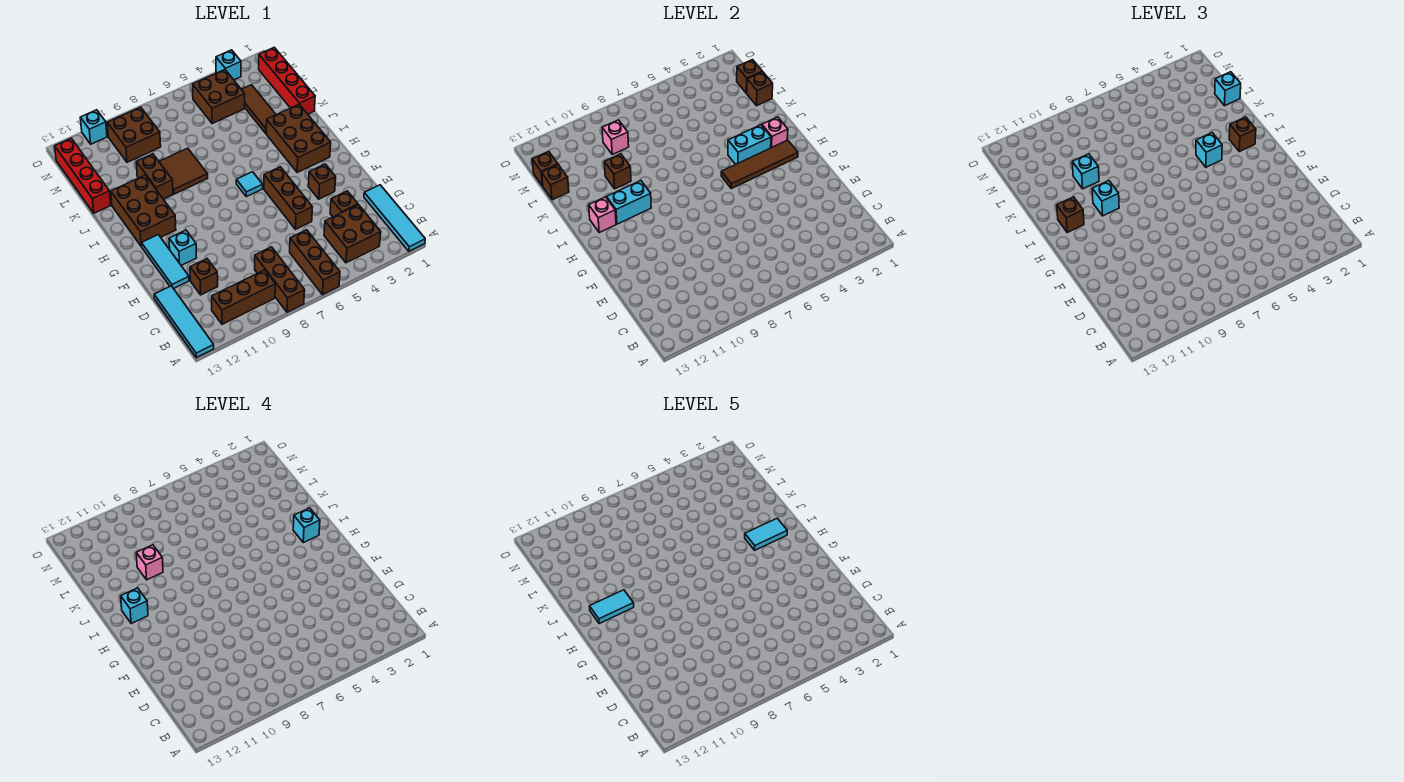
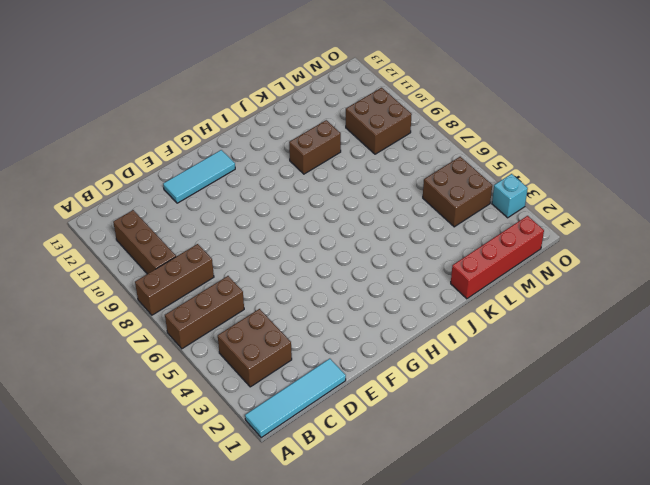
none -> cyan tile A13:D13 level 1
none -> brown brick D3 level 1
none -> brown brick D11 level 1
none -> brown brick E5:G5 level 1

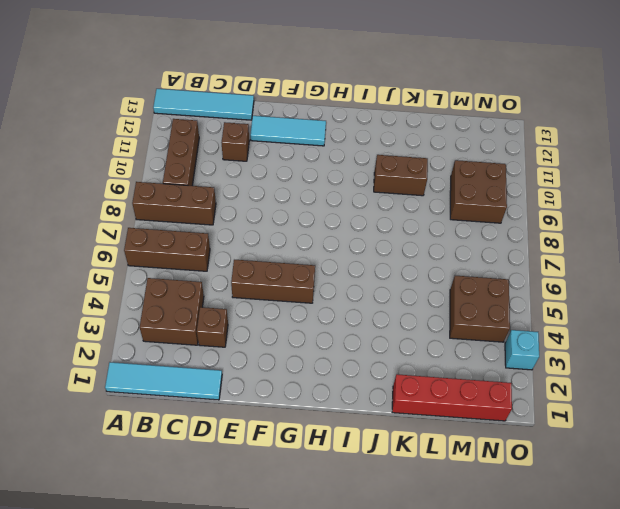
none -> brown brick F3 level 1
none -> cyan brick F11 level 1
none -> brown brick H2:J3 level 1
none -> cyan tile H6 level 1

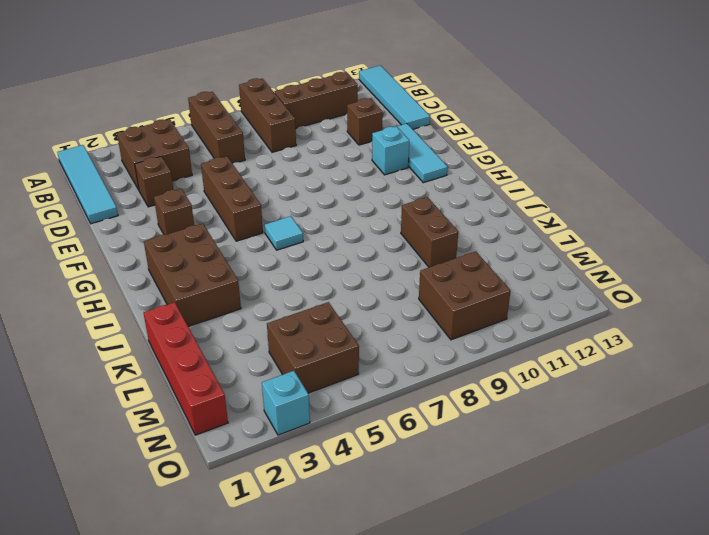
none -> brown brick H11:J12 level 1
none -> brown tile J8:K9 level 1
none -> brown tile K3:M3 level 1
none -> red brick K13:N13 level 1

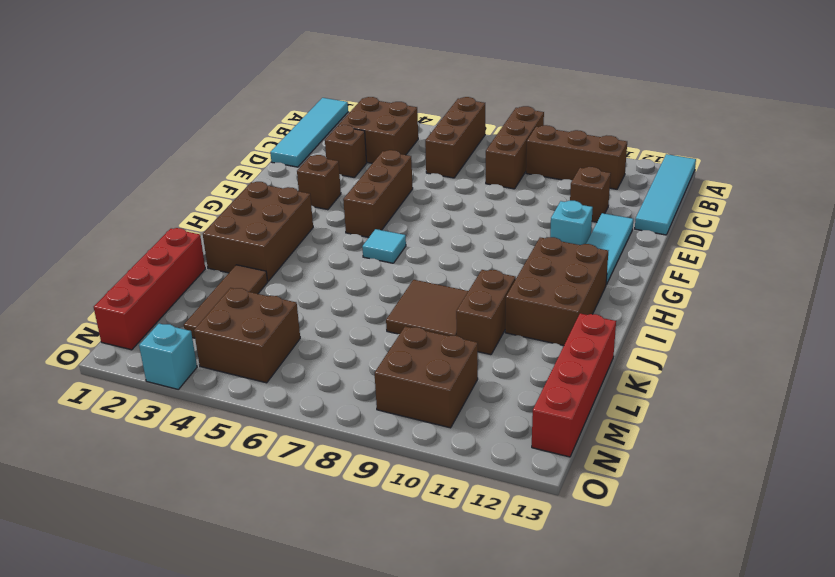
none -> cyan brick O11 level 1
none -> brown tile H2:H5 level 2
none -> pink brick I2 level 2
none -> cyan brick I3:I4 level 2

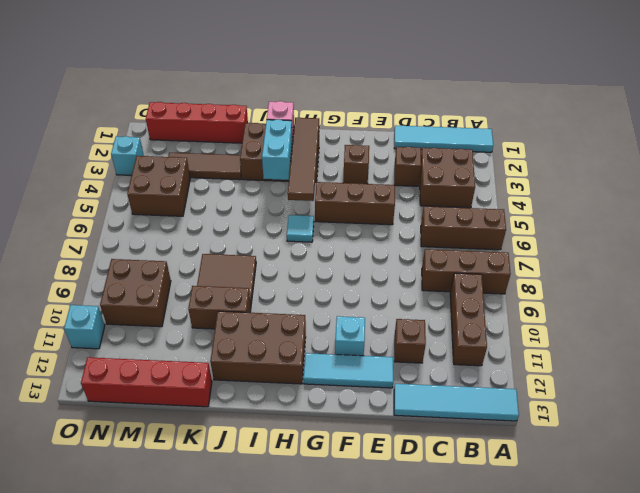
none -> cyan brick I10:I11 level 2
none -> pink brick I12 level 2
none -> brown brick K10 level 2
none -> brown brick L1 level 2

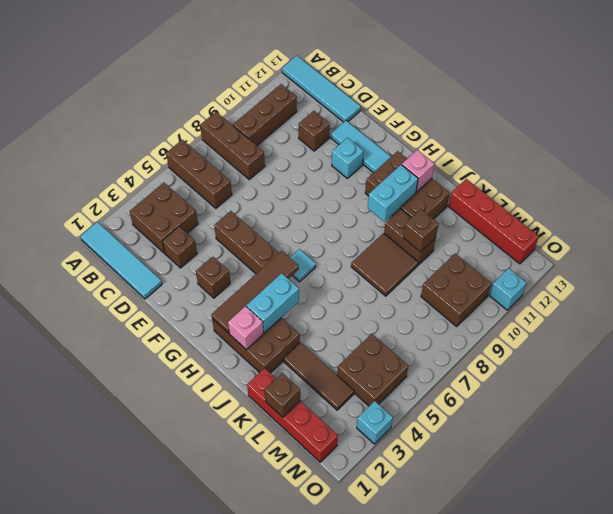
none -> brown brick L13 level 2
none -> brown brick M1 level 2
none -> pink brick M9 level 2
none -> brown brick M13 level 2

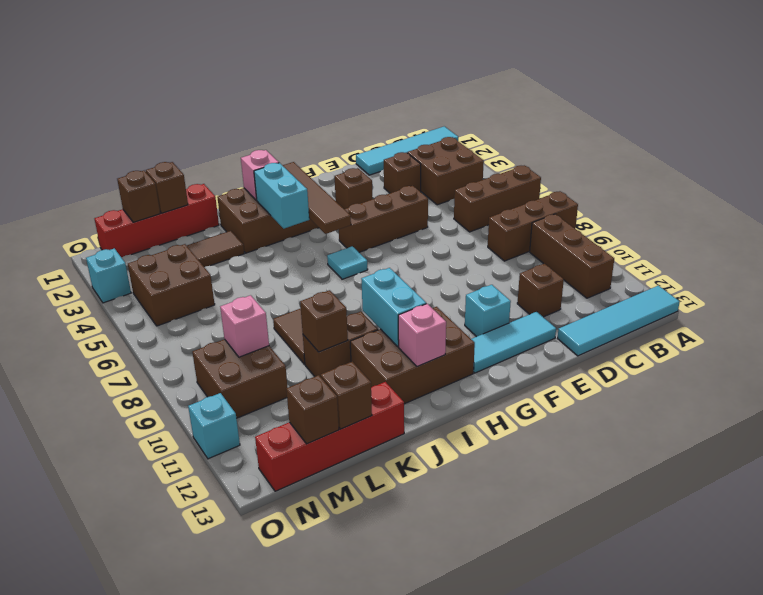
none -> brown brick I2 level 3
none -> cyan brick I4 level 3
none -> cyan brick I10 level 3
none -> brown brick I12 level 3

